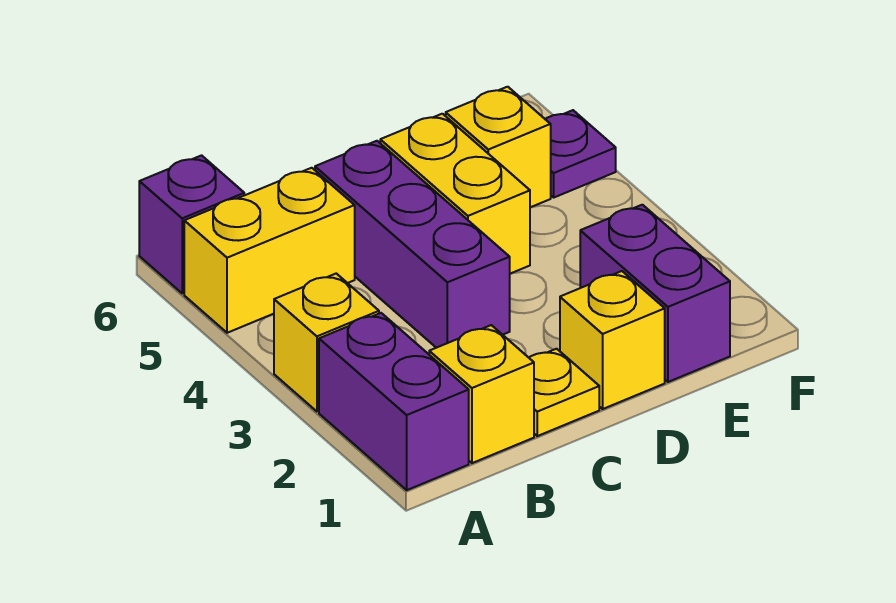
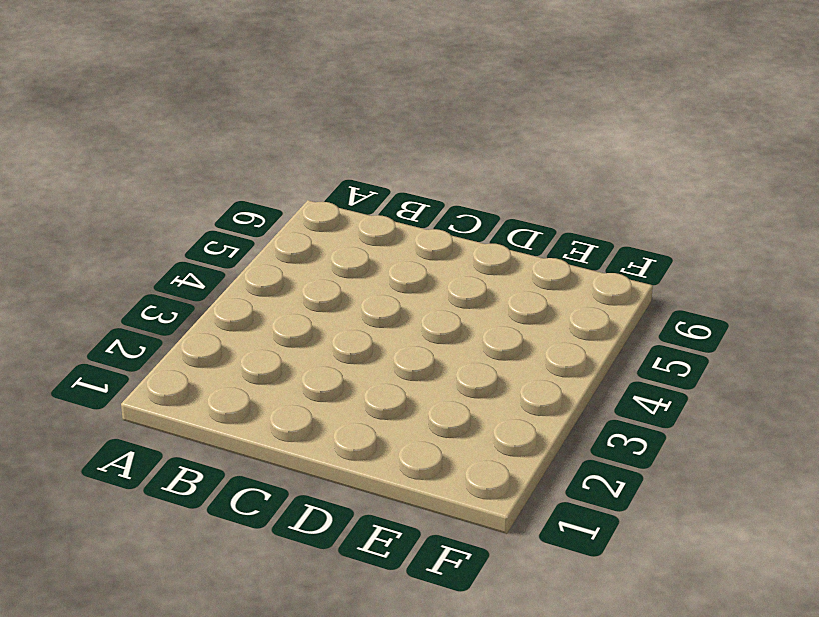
none -> purple brick A1:A2 level 1
none -> yellow brick A3 level 1
none -> yellow brick A5:B5 level 1

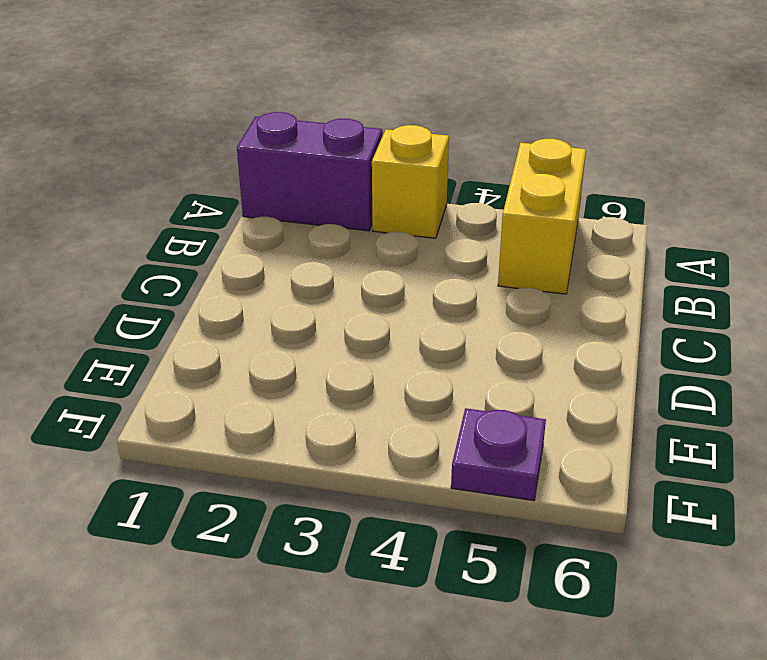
none -> purple brick A6 level 1
none -> yellow brick B1 level 1
none -> yellow plate C1 level 1

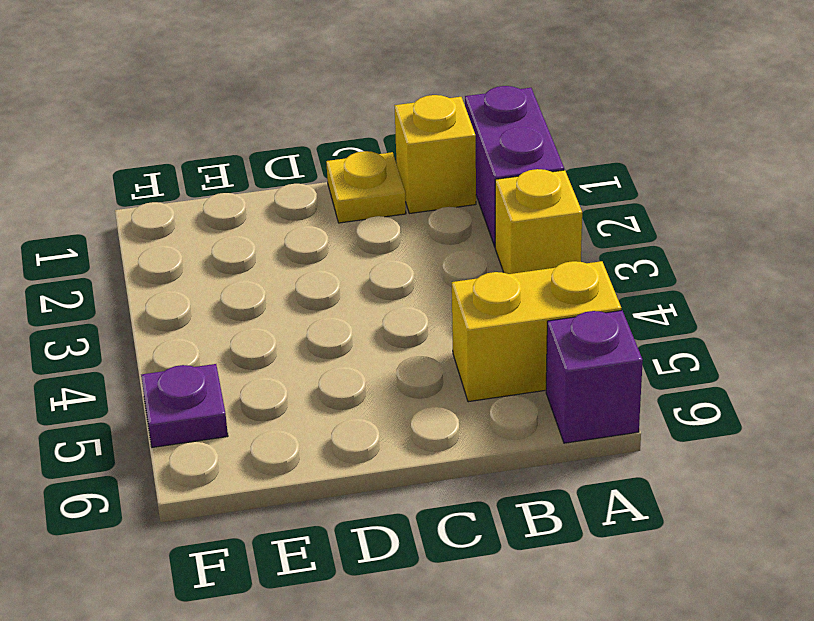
none -> purple brick C3:C5 level 1
none -> yellow brick D1 level 1
none -> yellow brick D4:D5 level 1

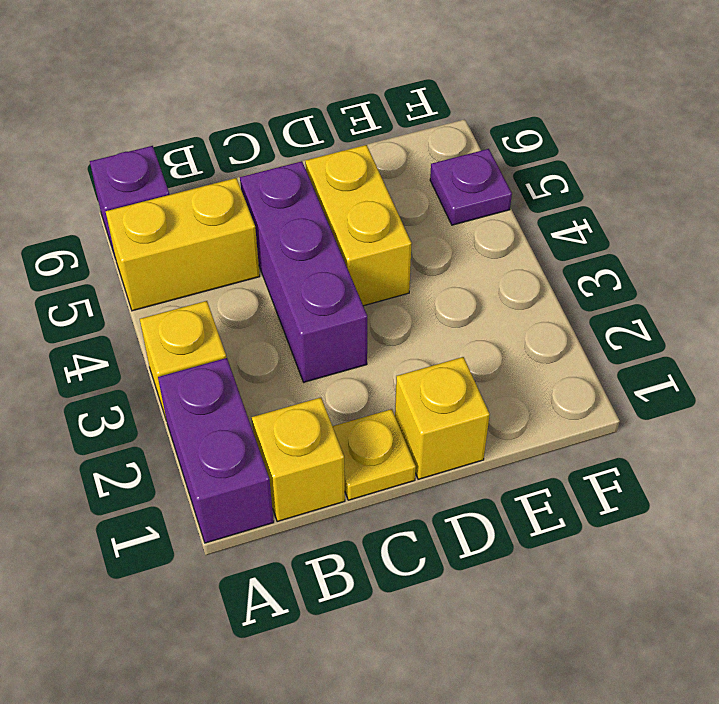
none -> purple brick E1:E2 level 1
none -> yellow brick E5 level 1

